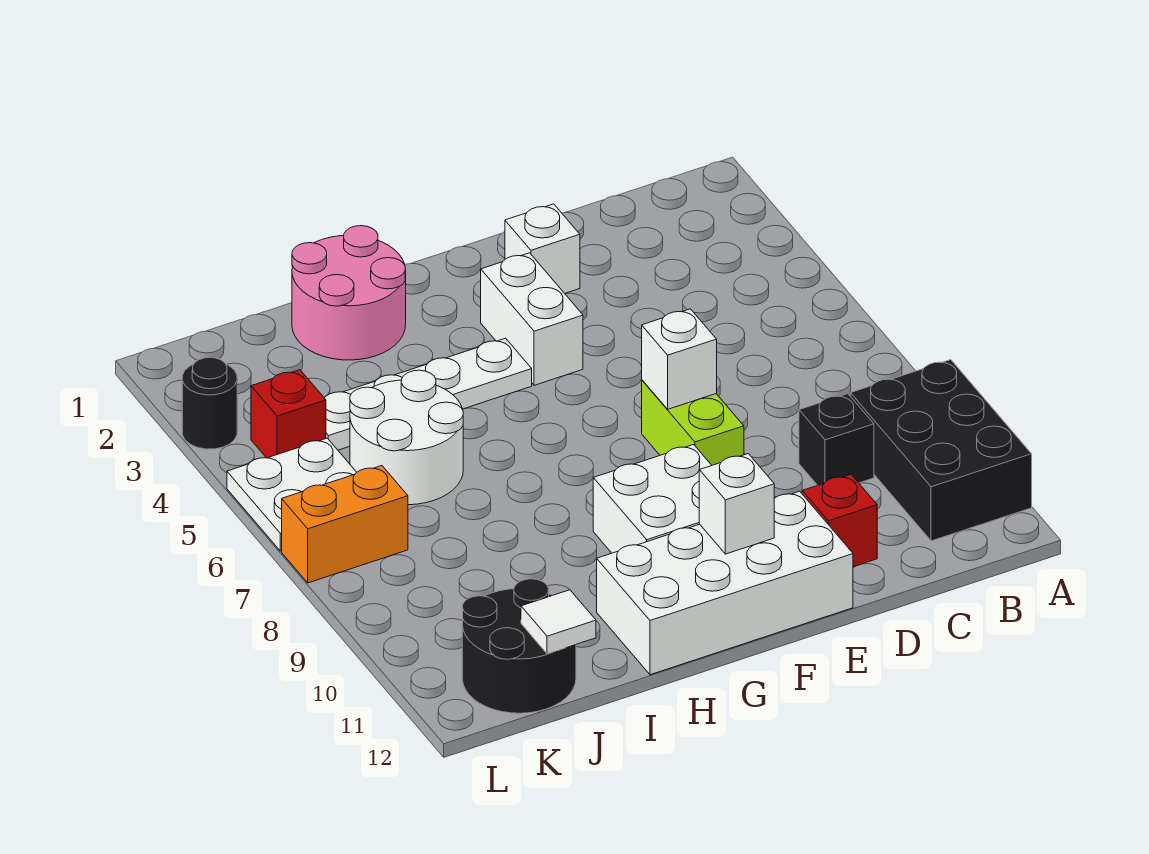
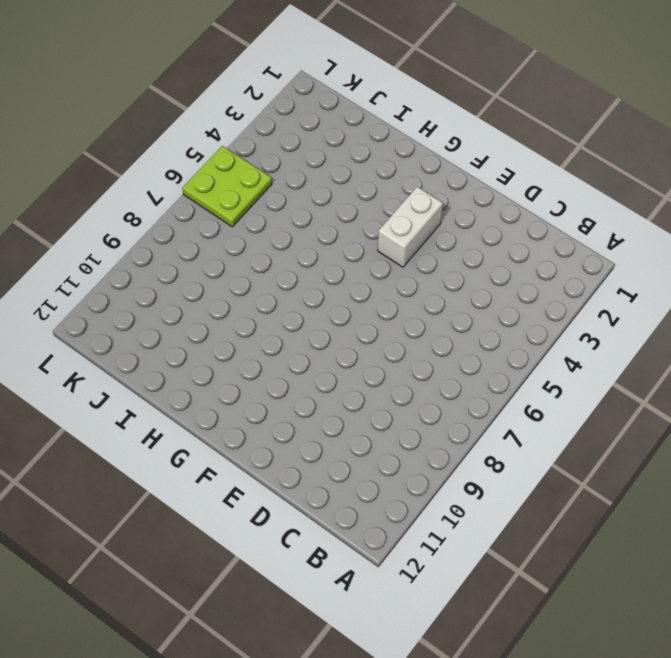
lime plate K5:L6 level 1 -> white plate K5:L6 level 1
none -> black brick A9:B11 level 1
none -> black brick C9 level 1
none -> red brick D11 level 1

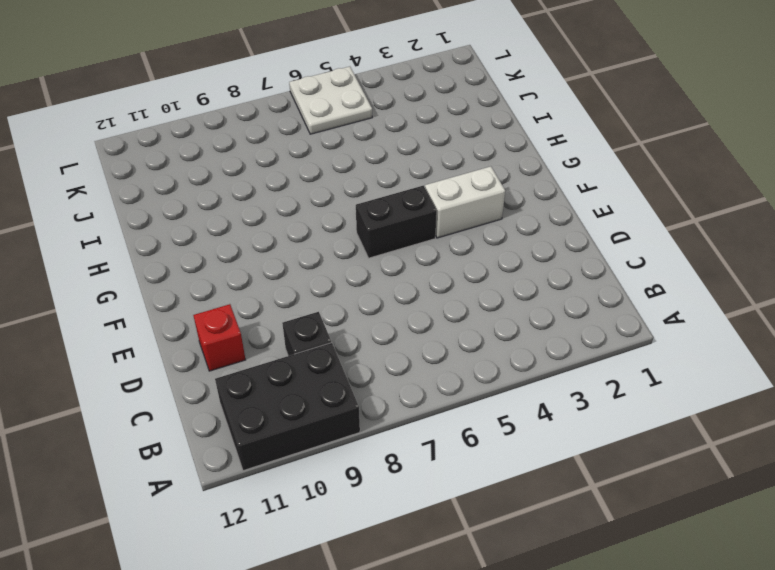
black brick F5:F6 level 1 -> none
none -> white brick E2 level 1
none -> lime brick E7:E8 level 1
none -> white brick E11:H12 level 1

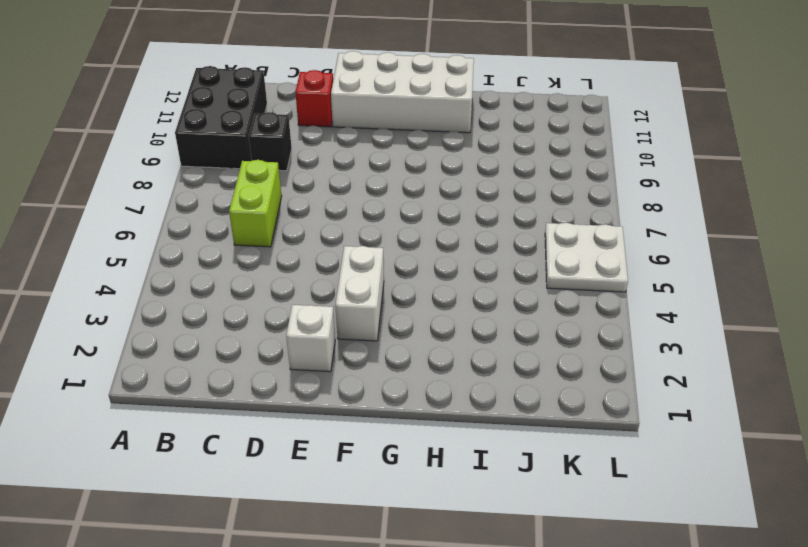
lime brick C6:C7 level 1 -> lime brick E7:E8 level 1
none -> white brick F9:G10 level 1
none -> white plate G4:J4 level 1
none -> pink round brick H1:I2 level 1

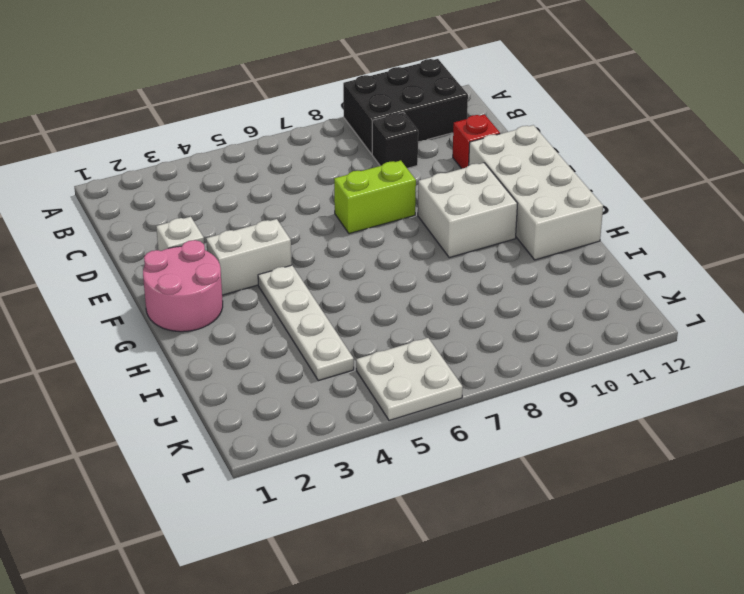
pink round brick F1:G2 level 1 -> pink round brick H1:I2 level 1
none -> white round brick I5:J6 level 1
none -> black round brick J11:K12 level 1
none -> red brick K4 level 1

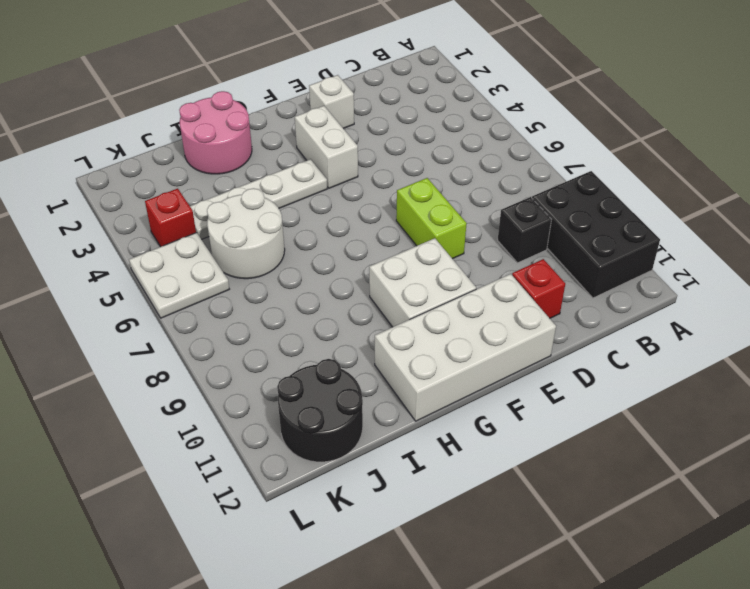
none -> orange brick K7:L7 level 1
none -> black round brick L3 level 1
none -> white brick E7 level 2

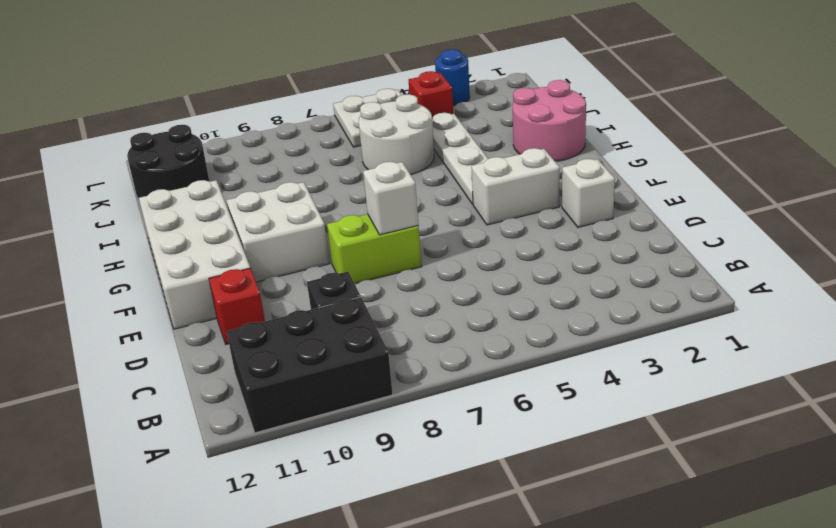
blue round brick L3 level 1 -> black round brick L3 level 1
none -> orange brick K7:L7 level 1
none -> white brick F11 level 2
none -> white tile J12 level 2

